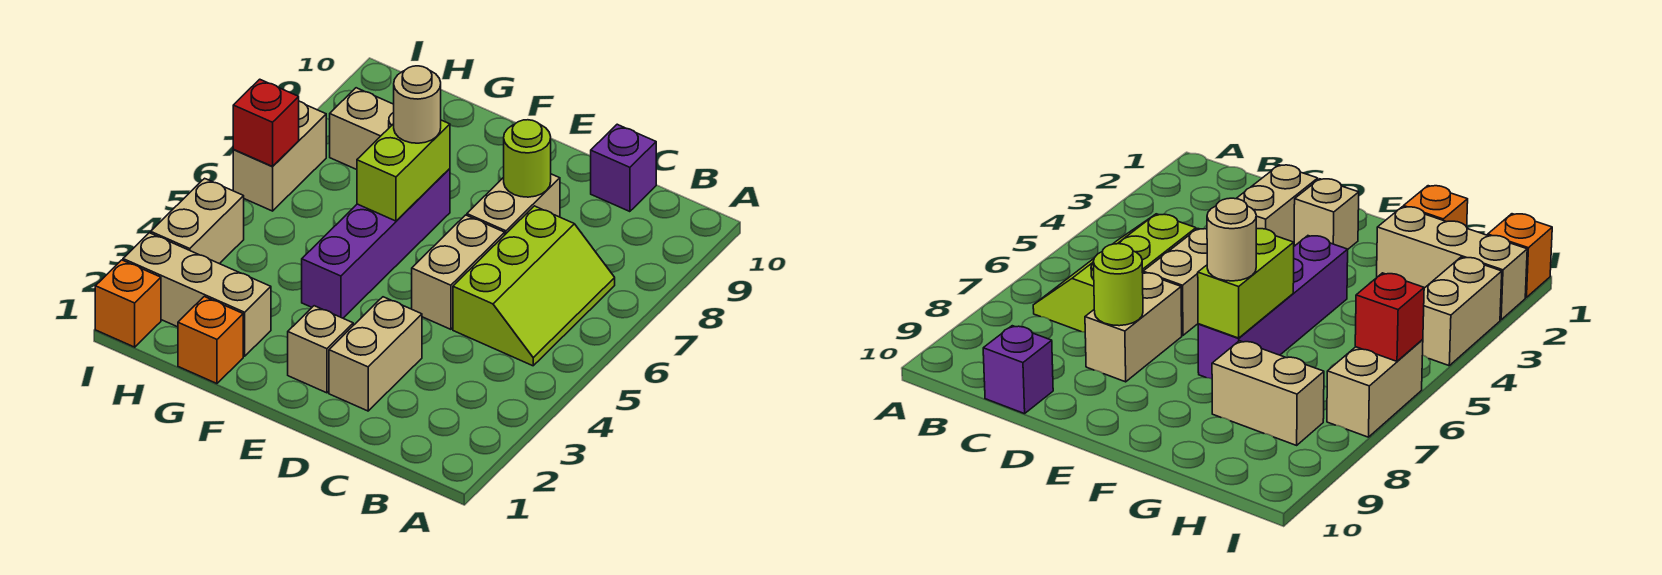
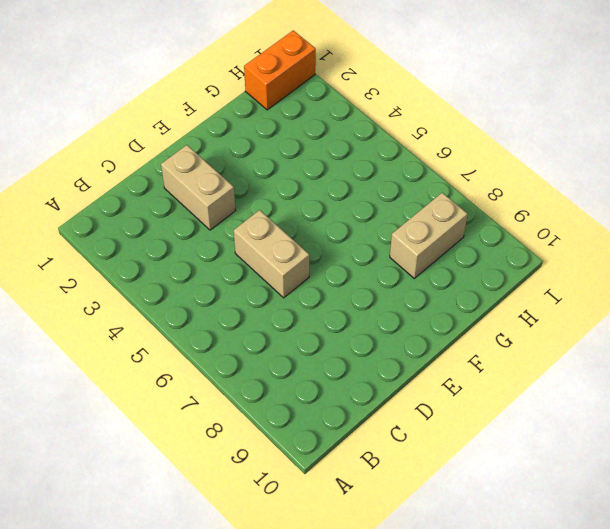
orange brick H1:I1 level 1 -> orange brick I1 level 1
none -> lime slope B5:C7 level 1 top C
none -> purple brick C10 level 1
none -> tan brick D7:D8 level 1

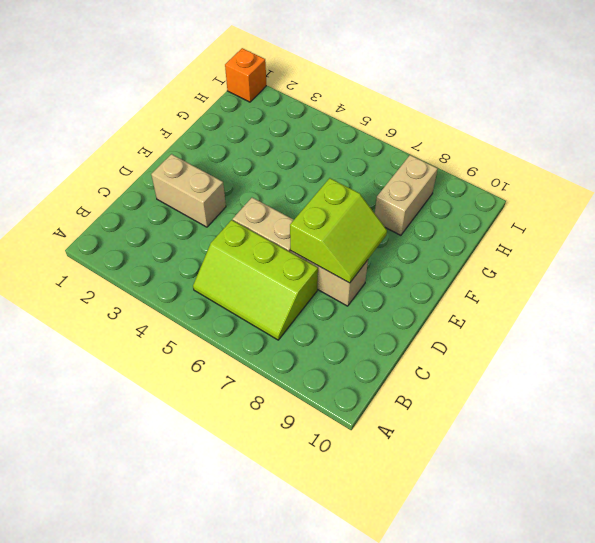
lime slope D7:E8 level 2 top 7 -> lime round brick D8 level 2
none -> purple brick C10 level 1
none -> tan brick E2 level 1
none -> purple brick F4:F7 level 1

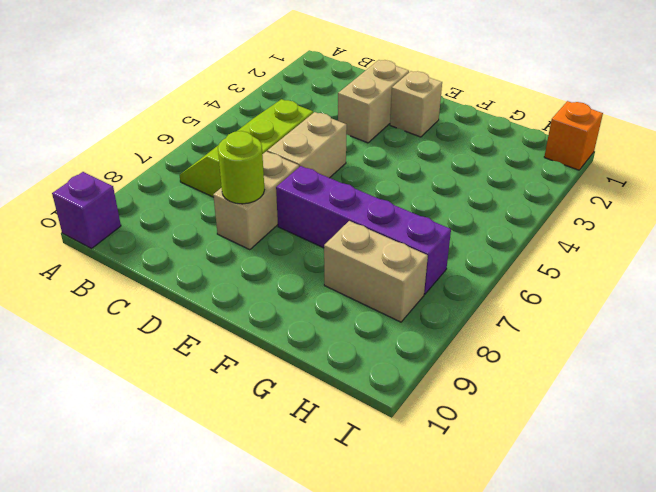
purple brick A10 level 1 -> purple brick C10 level 1
purple brick E7:H7 level 1 -> purple brick F4:F7 level 1
none -> orange brick G1 level 1
none -> tan brick G2:I2 level 1
none -> tan brick I3:I4 level 1

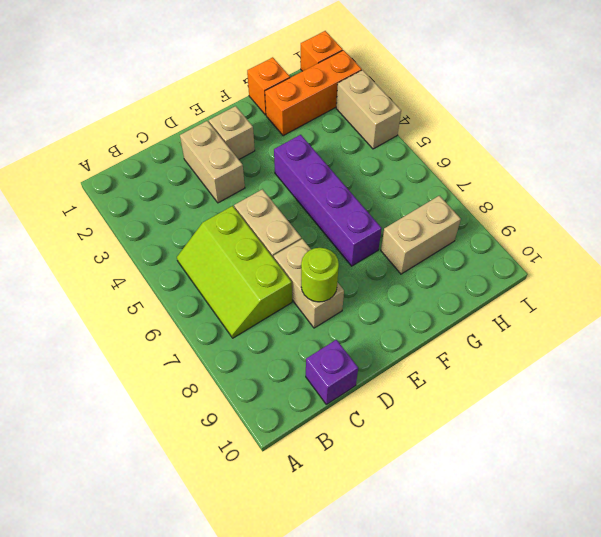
orange brick G2:I2 level 1 -> tan brick G2:I2 level 1
none -> tan brick I6:I7 level 1
none -> lime brick F6:F7 level 2
none -> red brick I6 level 2

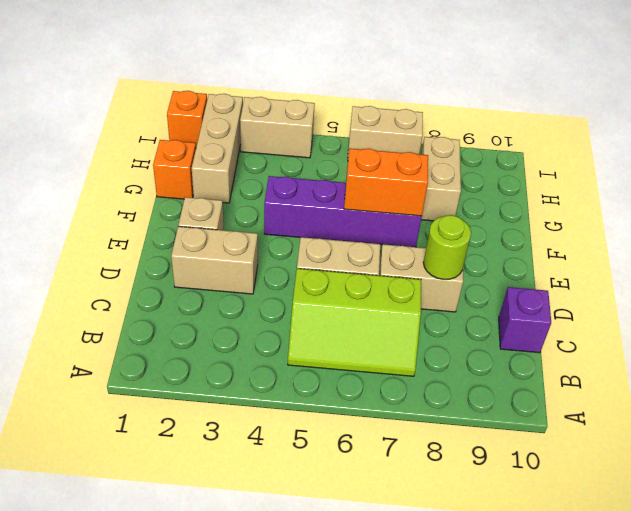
orange brick F6:F7 level 2 -> lime brick F6:F7 level 2
none -> red brick I6 level 2
none -> tan round brick F7 level 3

